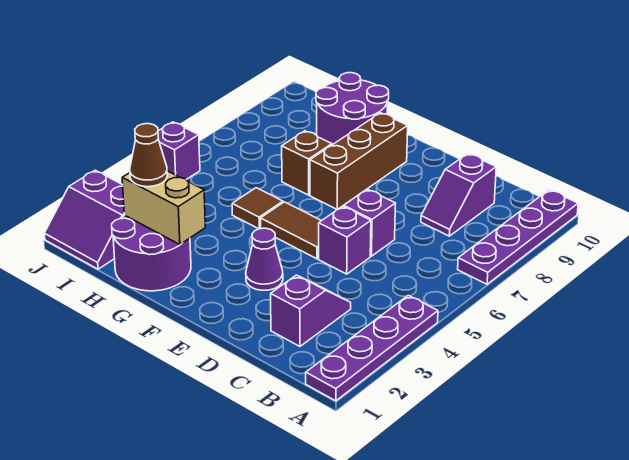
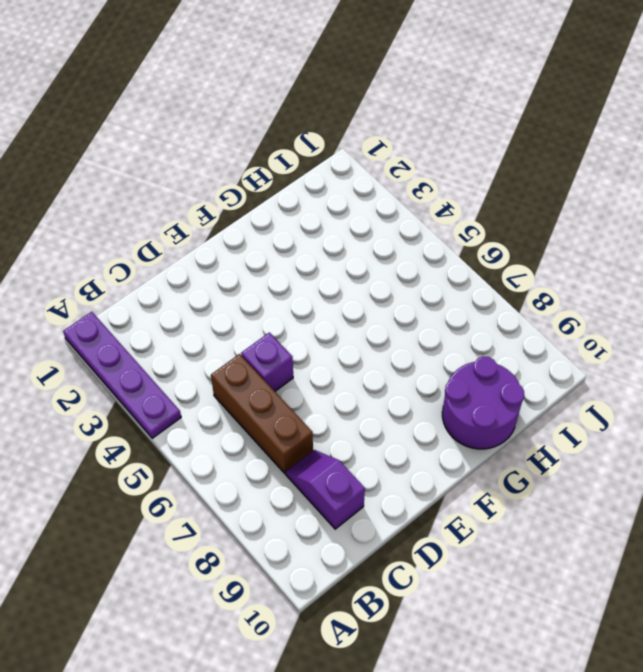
brown brick C5:C7 level 1 -> brown brick F7:F9 level 1
none -> purple plate A7:A10 level 1
none -> purple slope C2:C3 level 1 top 2
none -> purple brick D6 level 1

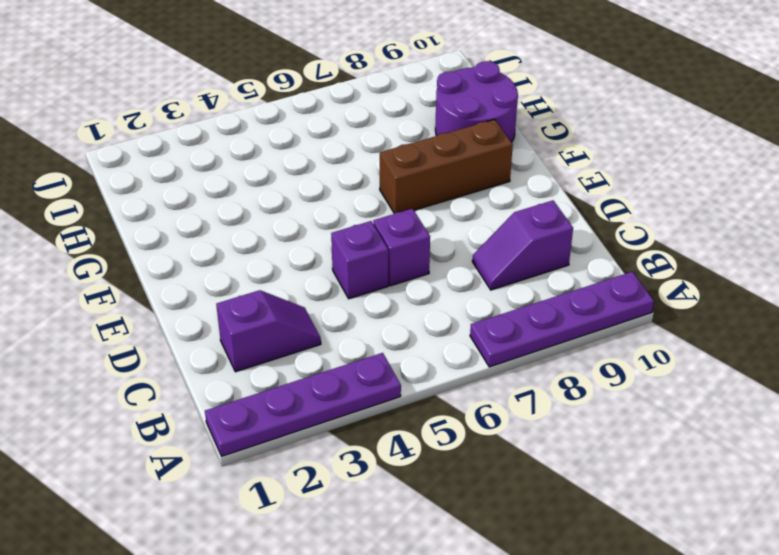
none -> purple cone E3 level 1
none -> brown tile E5:F5 level 1
none -> purple round brick G1:H2 level 1

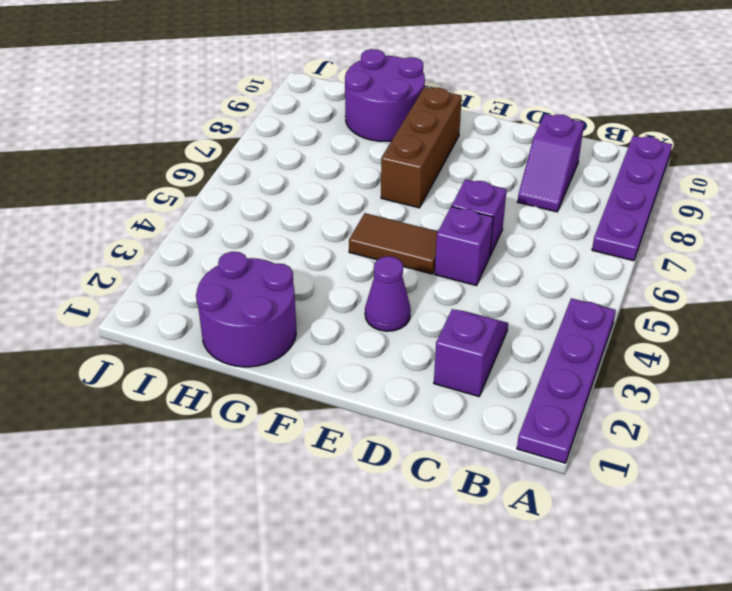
none -> brown tile G5 level 1
none -> brown brick G7 level 1
none -> purple slope I1:J2 level 1 top 2

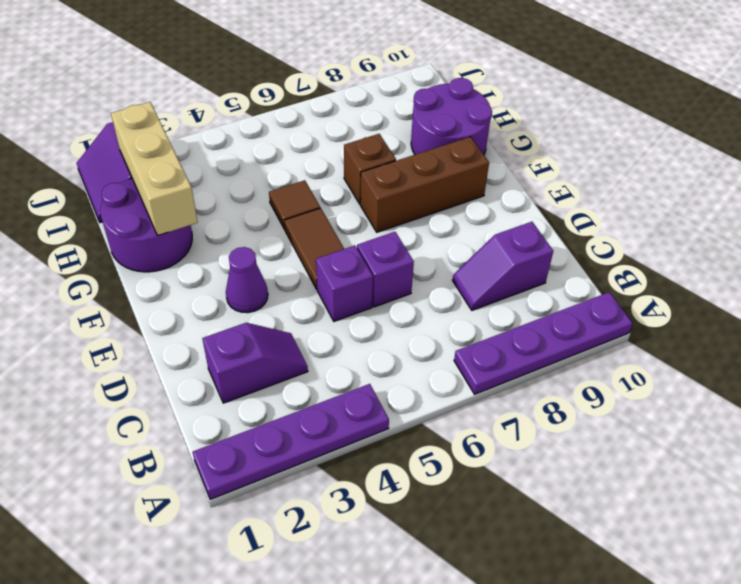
tan brick G2:I2 level 2 -> tan brick G2:H2 level 2
none -> purple brick J5 level 1
none -> brown cone H2 level 3

